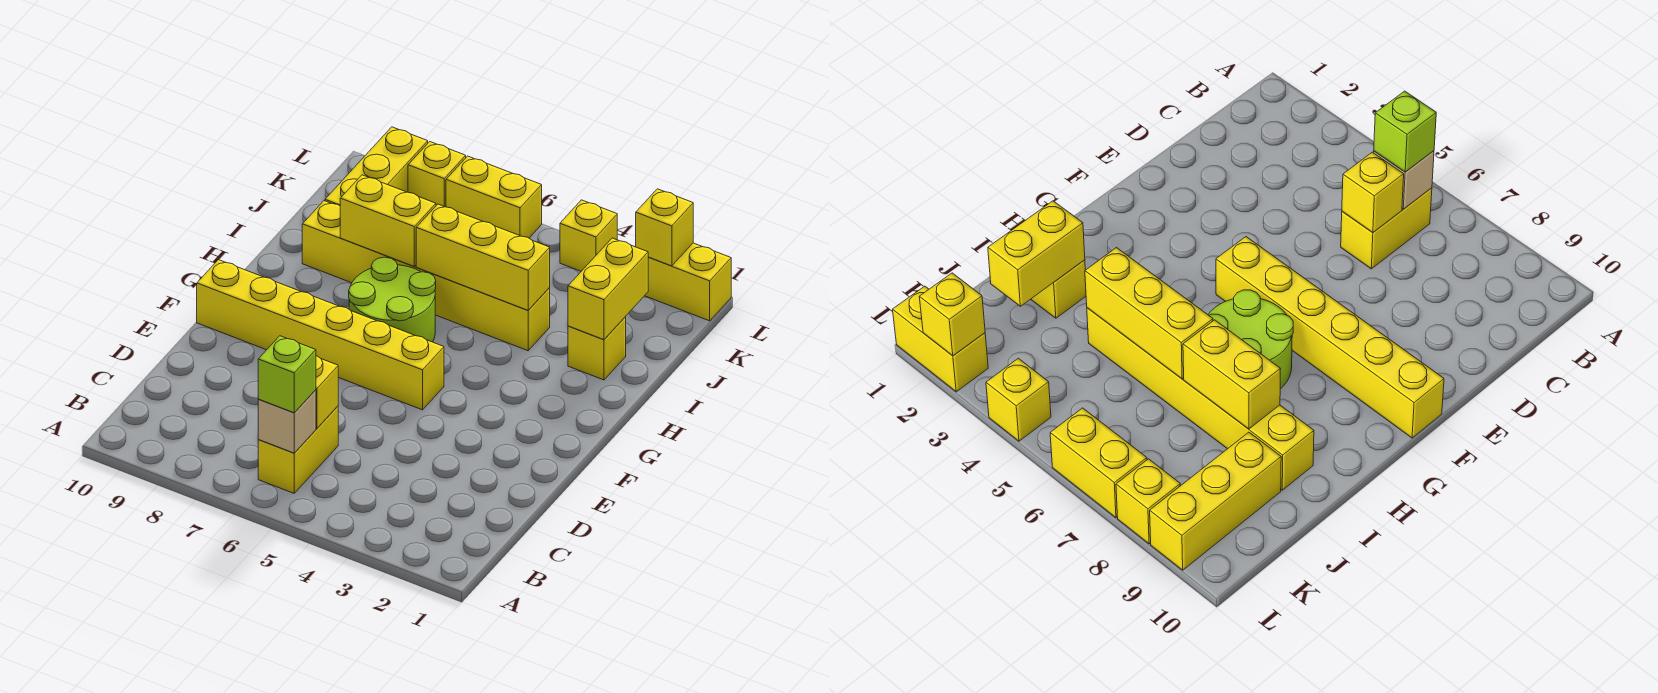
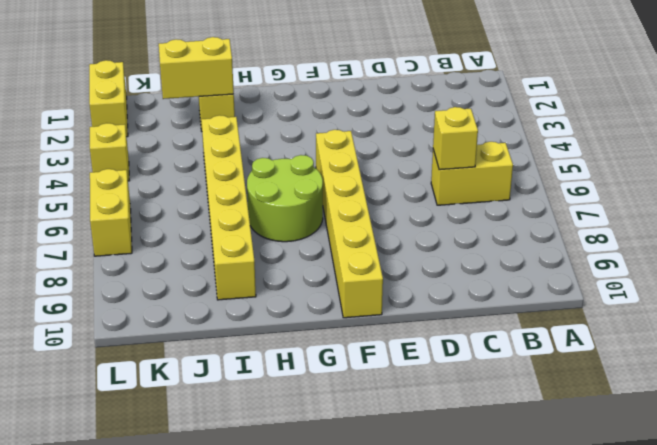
none -> yellow brick J9:L9 level 1
none -> yellow brick L8 level 1
none -> tan brick B6 level 2

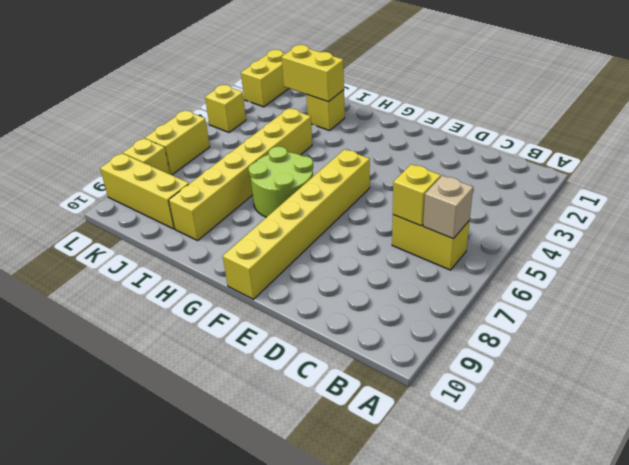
none -> yellow brick I4:I6 level 2
none -> yellow brick I7:I8 level 2
none -> yellow brick L2 level 2

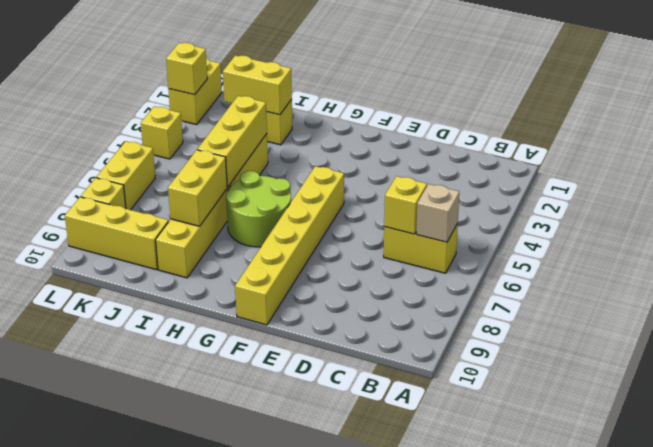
none -> lime brick B6 level 3

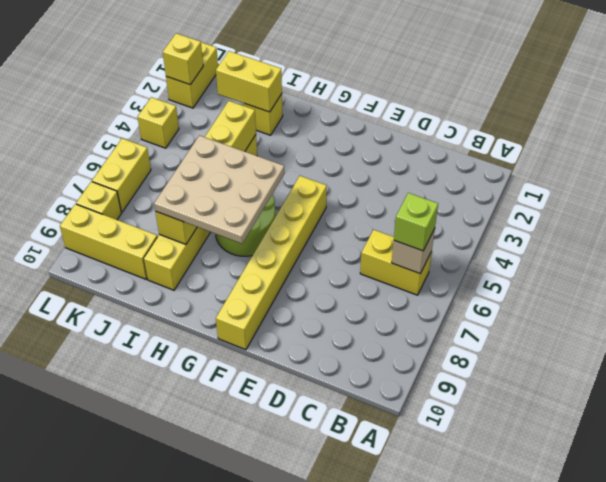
tan plate G6:I8 level 3 -> none
none -> yellow brick C6 level 2

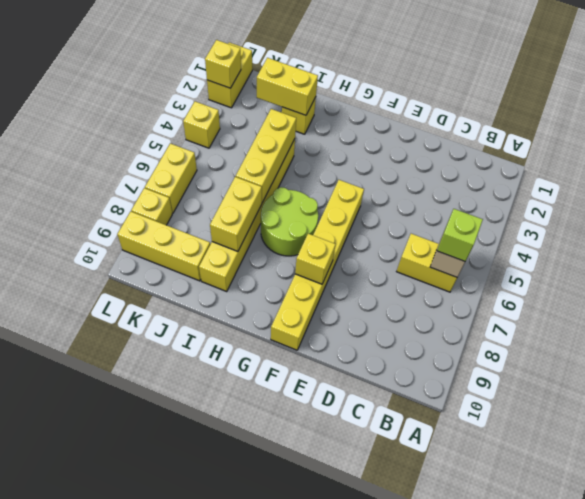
yellow brick F8 level 2 -> yellow brick C6 level 2

